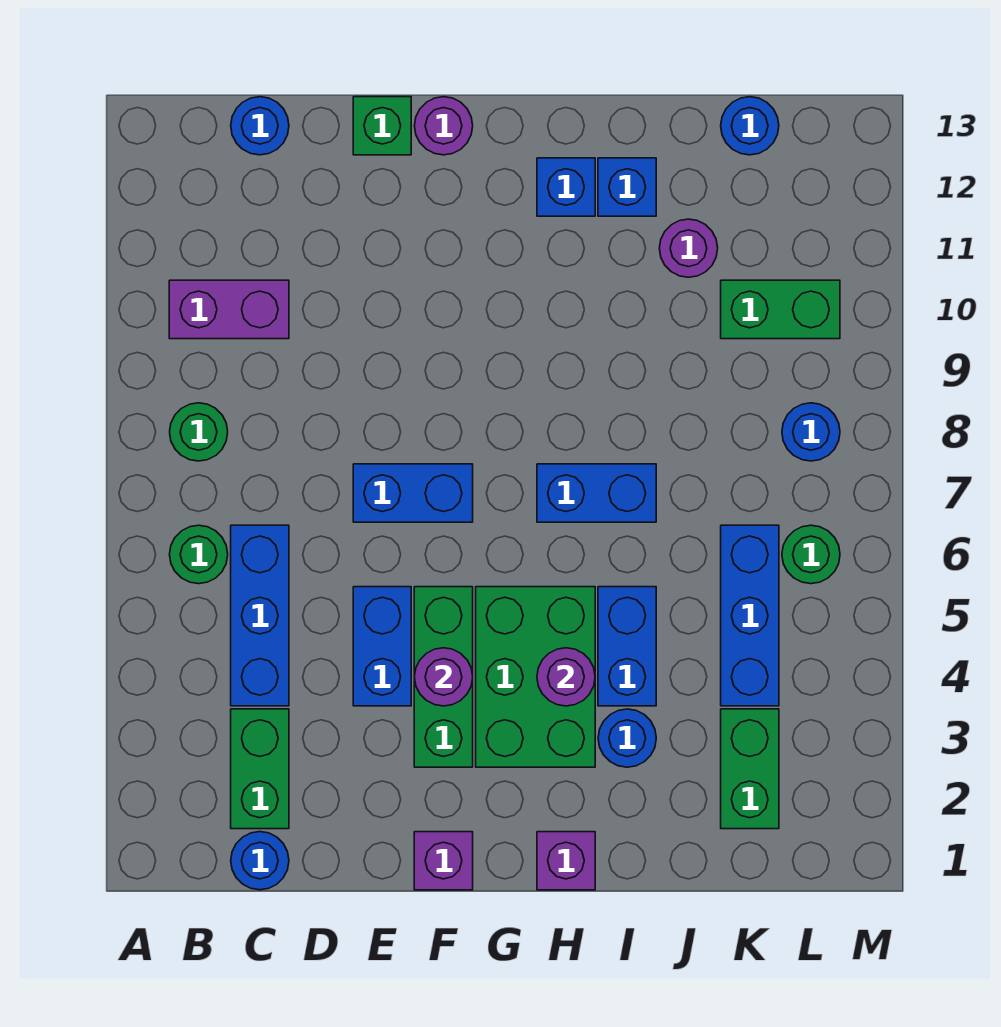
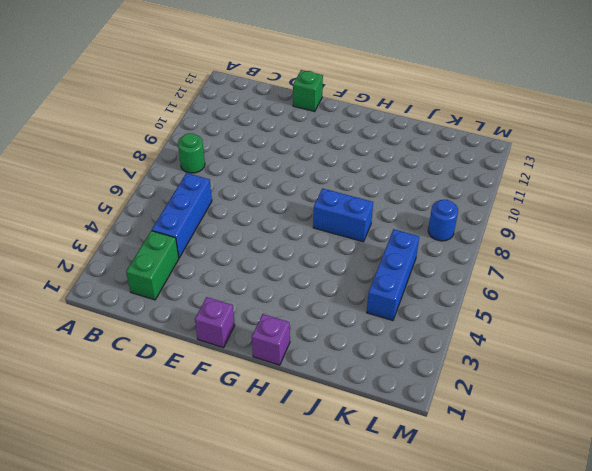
none -> green round brick B6 level 1
none -> purple brick B10:C10 level 1
none -> blue round brick C1 level 1

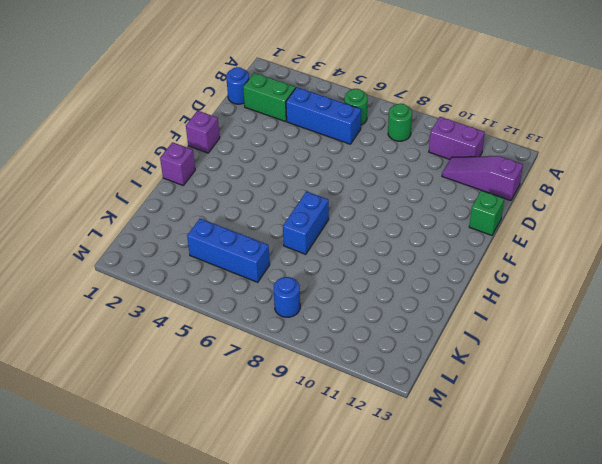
purple brick B10:B11 level 1 -> purple brick B10:C10 level 1
purple slope C11:C13 level 1 top 13 -> blue round brick C13 level 1
none -> blue brick E4:E5 level 1
none -> blue brick E7:F7 level 1
none -> green brick F3:F5 level 1

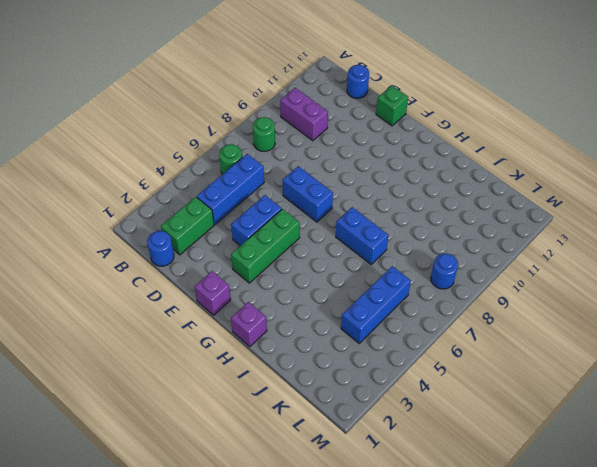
none -> purple round brick F13 level 1
none -> green brick G3:H5 level 1
none -> blue brick H12 level 1

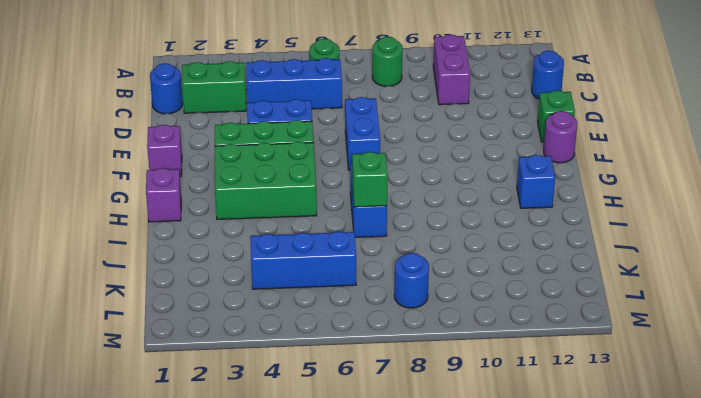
green brick I7 level 2 -> none
none -> blue round brick I3 level 1
none -> blue brick I4:I5 level 1
none -> blue brick I12 level 1

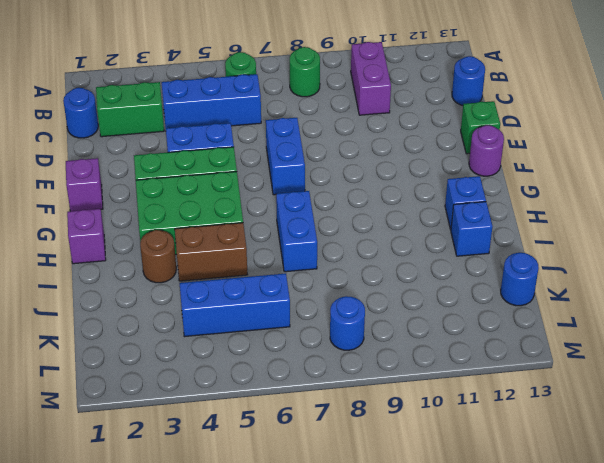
brown round brick I3 level 1 -> blue round brick I3 level 1
brown brick I4:I5 level 1 -> blue brick I4:I5 level 1
none -> purple round brick J11 level 1
none -> green brick K2:K3 level 1
none -> green brick K10:L10 level 1

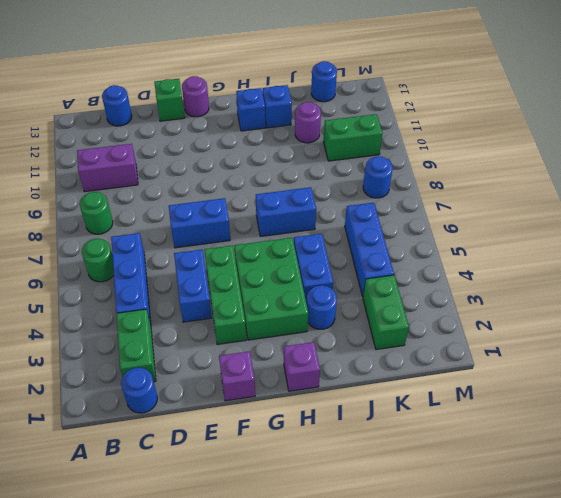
none -> green round brick L6 level 1
none -> purple round brick F4 level 2
none -> purple round brick H4 level 2

